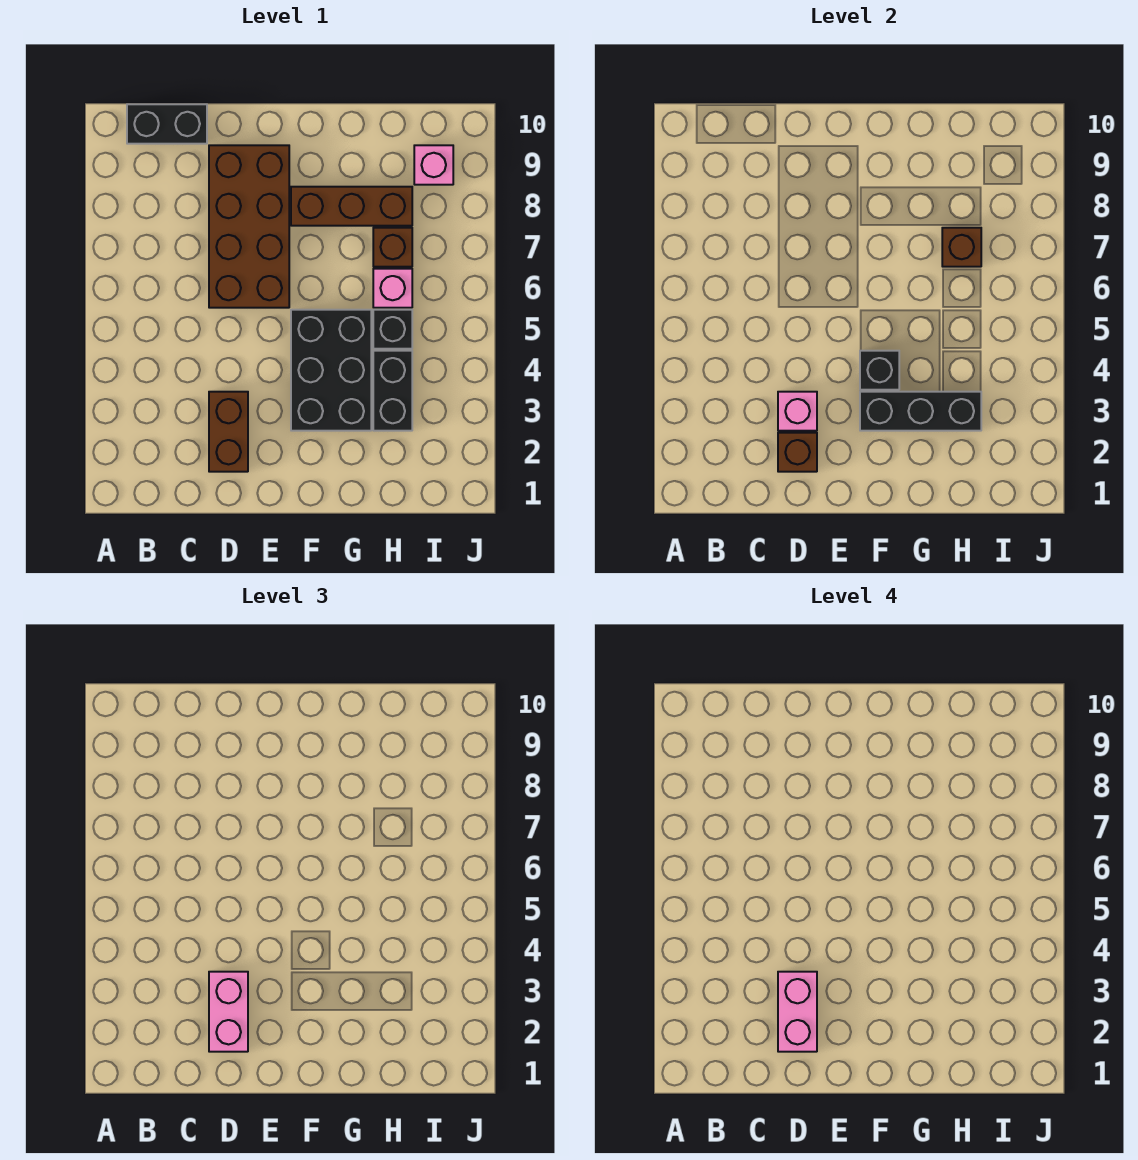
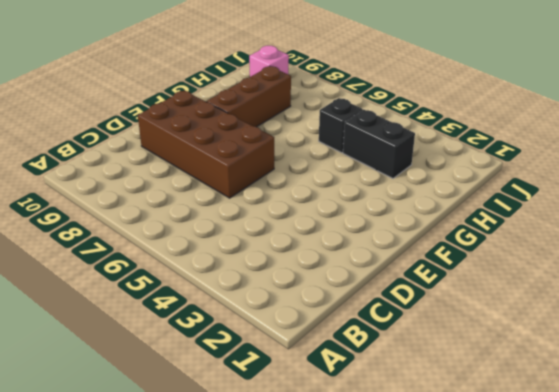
none -> black brick B10:C10 level 1
none -> brown brick D2:D3 level 1
none -> black brick F3:G5 level 1

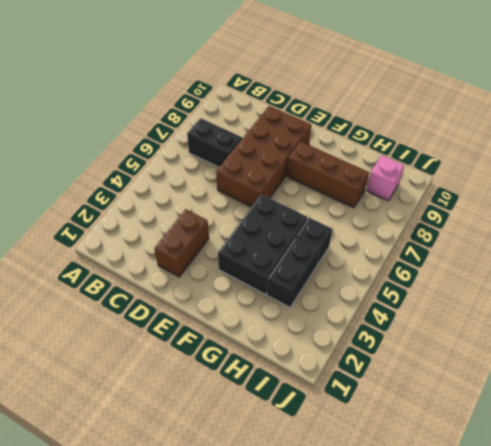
black brick B7:C7 level 1 -> black brick B10:C10 level 1
none -> pink brick H6 level 1
none -> brown brick H7 level 1
none -> brown brick D2 level 2

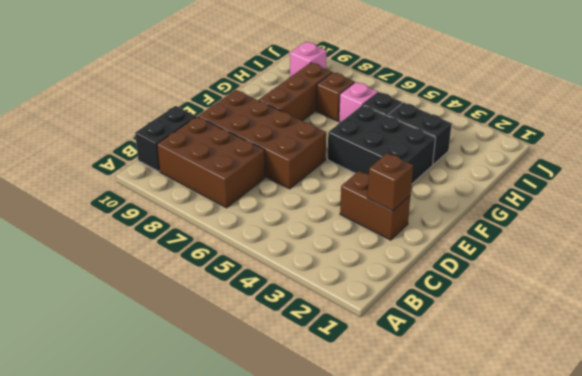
brown brick B7:C9 level 1 -> none
none -> pink brick D3 level 2
none -> black brick F3:H3 level 2
none -> black brick F4 level 2

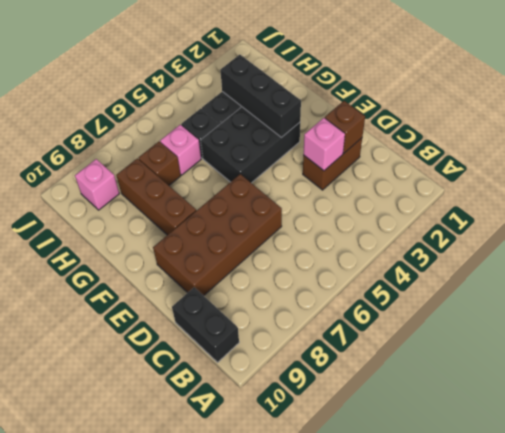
none -> black brick F4 level 2
none -> brown brick H7 level 2
none -> pink brick D2:D3 level 3

